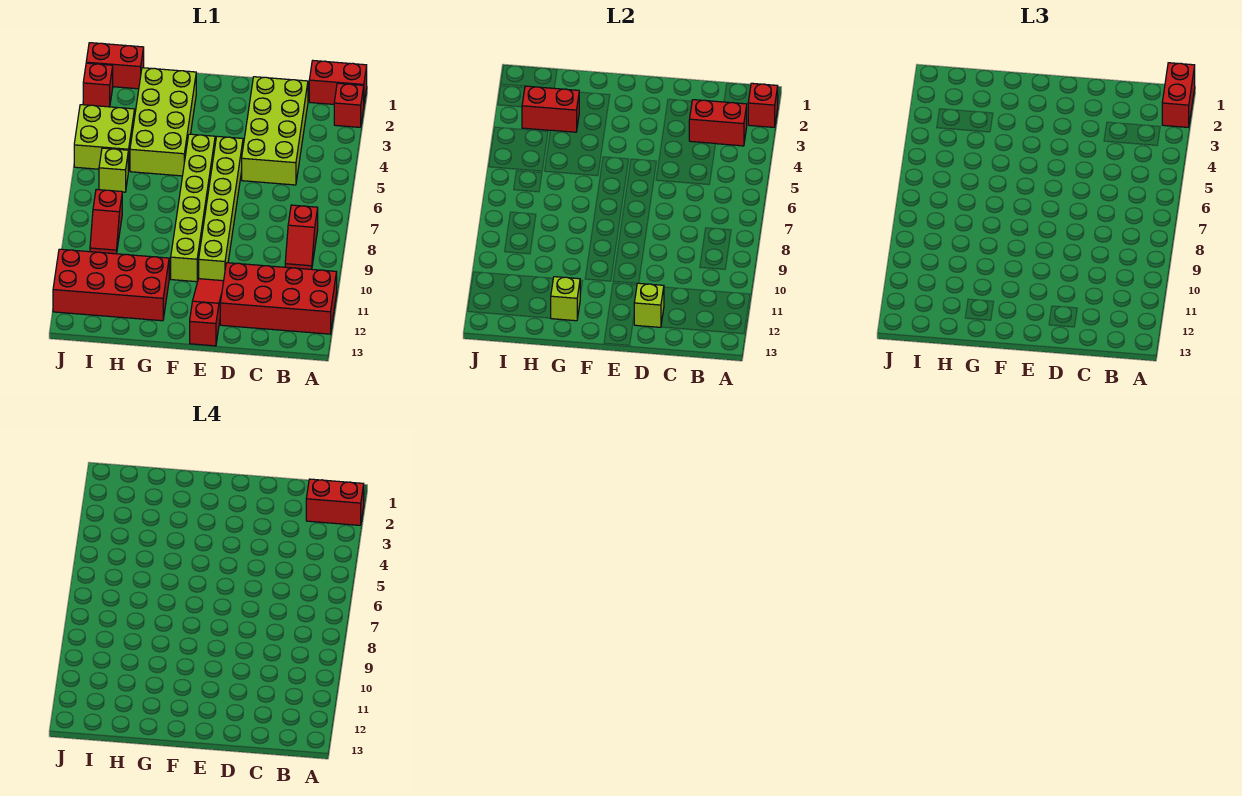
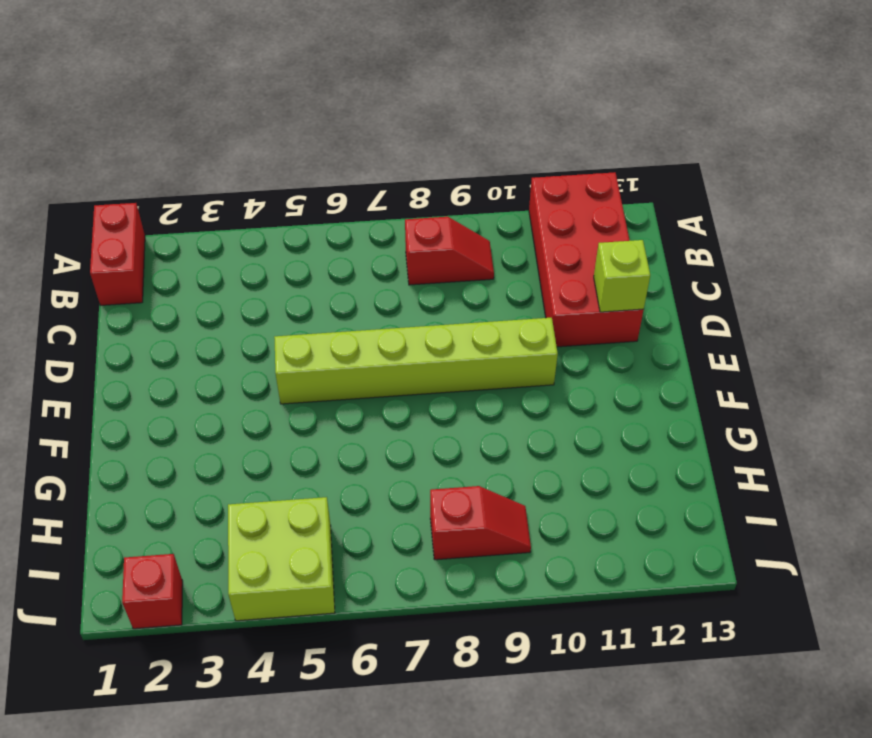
none -> red brick A2 level 1
none -> lime brick C2:D5 level 1
none -> red slope E11:E13 level 1 top 13

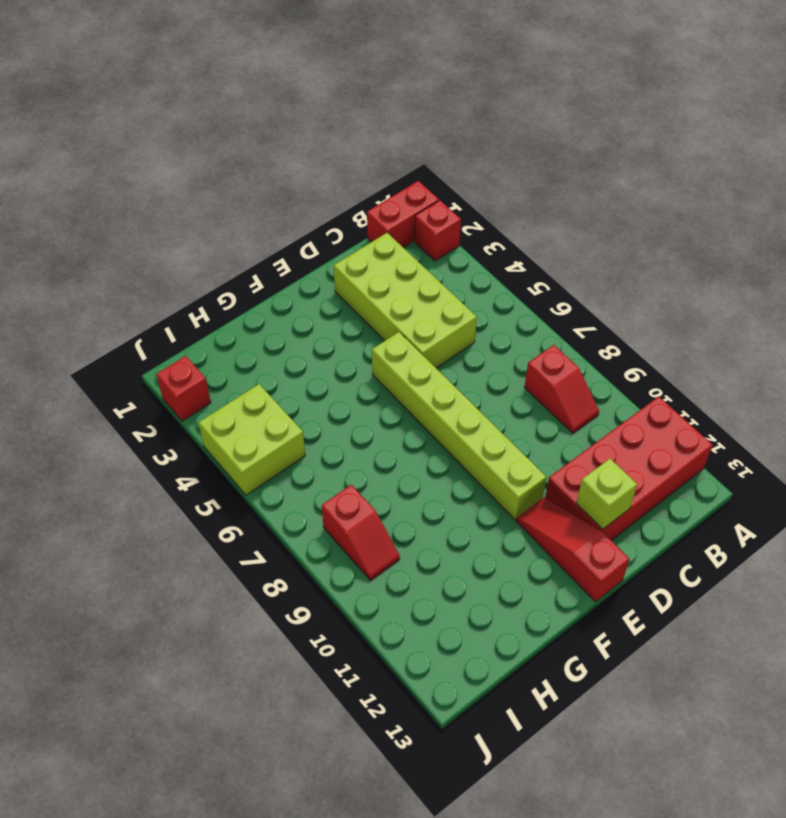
none -> lime brick F5:F10 level 1
none -> lime brick G2:H5 level 1
none -> red brick G11:J12 level 1

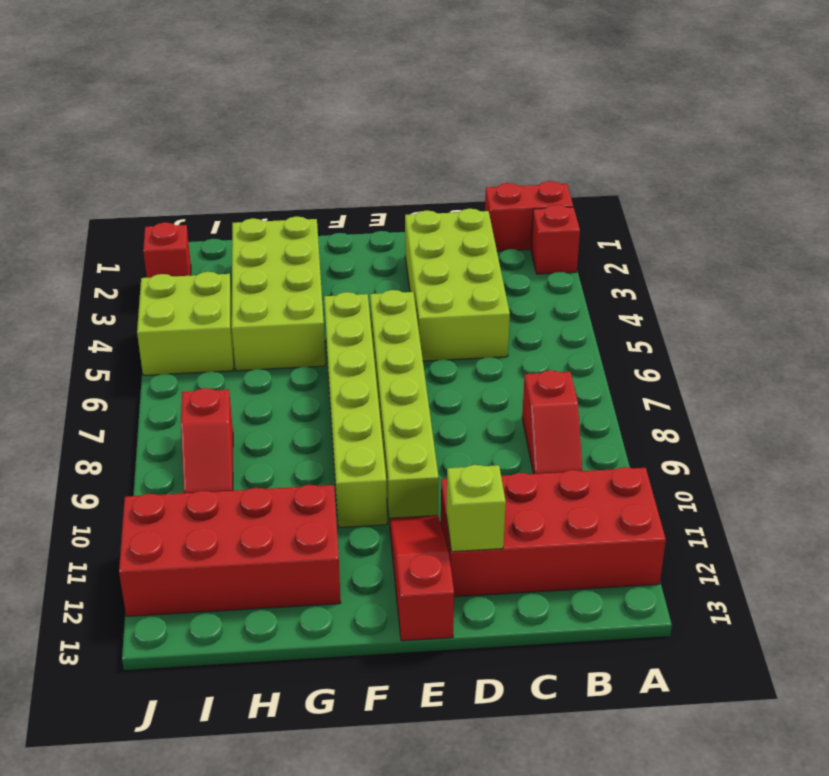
none -> red brick I1:J1 level 1
none -> lime brick I6 level 1
none -> red brick A2 level 2

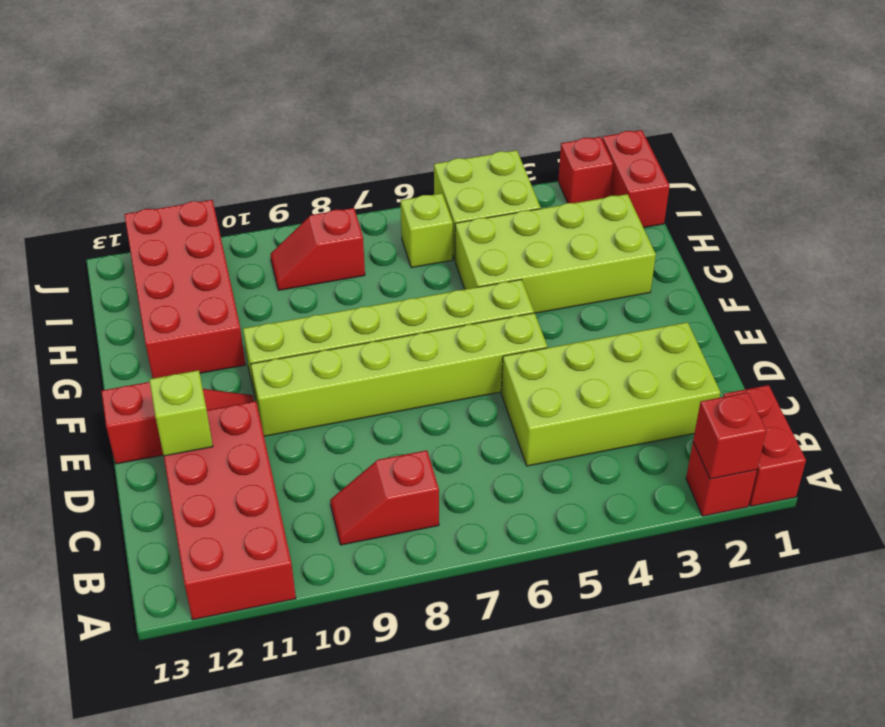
none -> red brick B3:C3 level 2
none -> lime brick G12 level 2
none -> red brick H3:I3 level 2

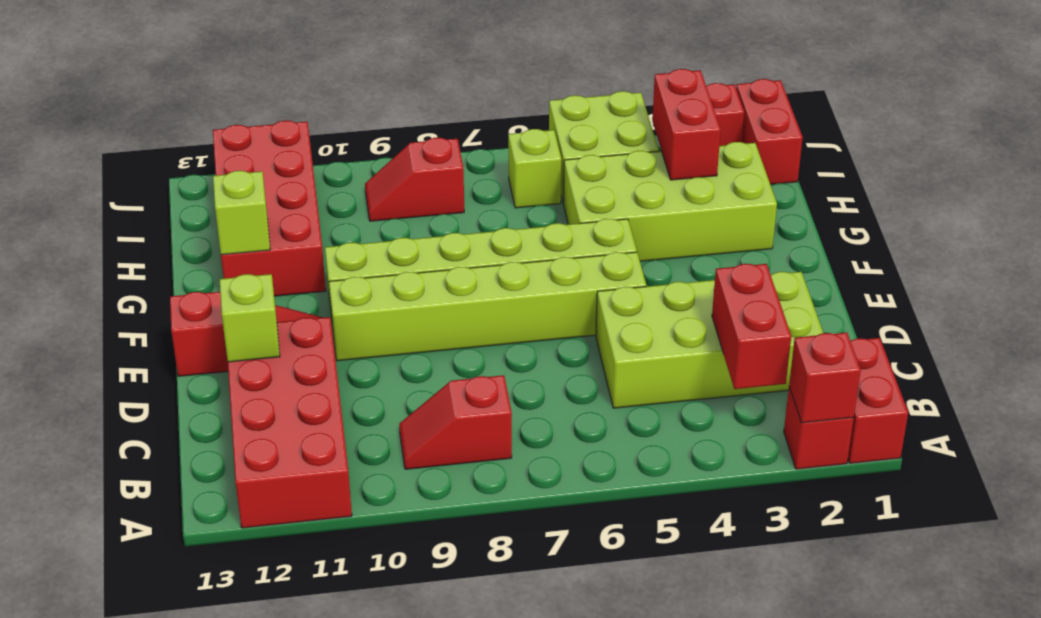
none -> red brick A1:A2 level 3
none -> red brick A2:B2 level 4

